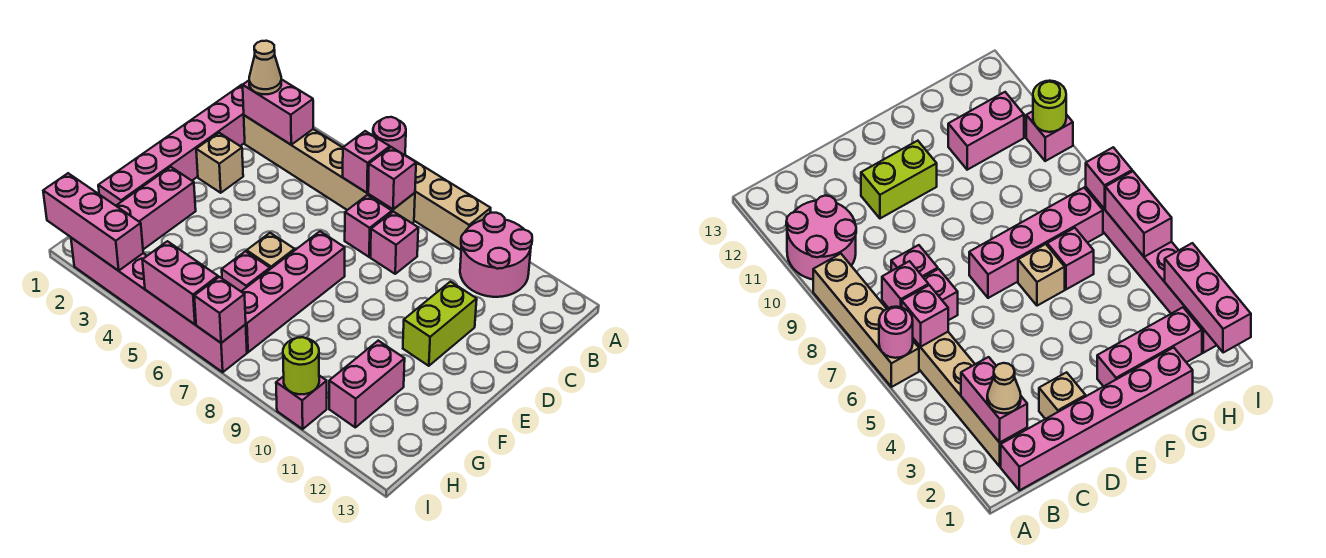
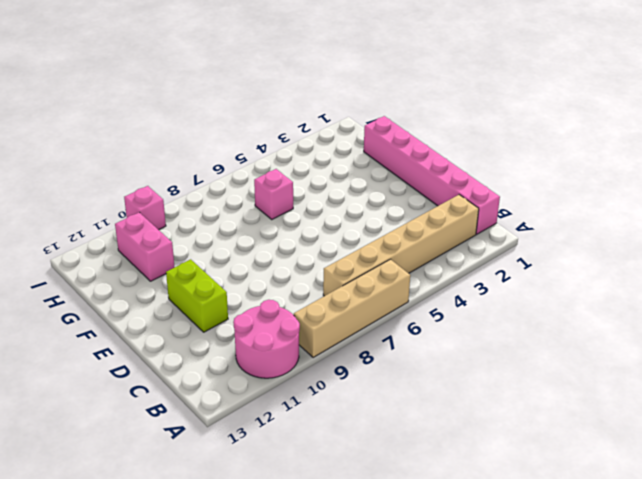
none -> pink brick C7 level 1
none -> pink brick C8 level 1
none -> tan brick D2 level 1

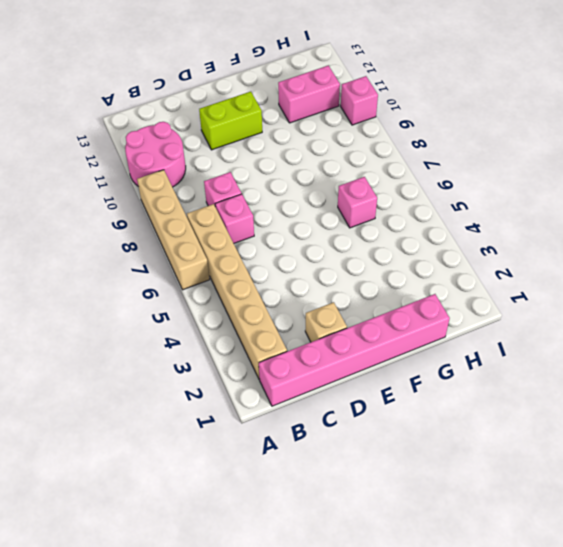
none -> pink brick E7:H7 level 1
none -> pink brick F2:H2 level 1
none -> tan brick F6 level 1

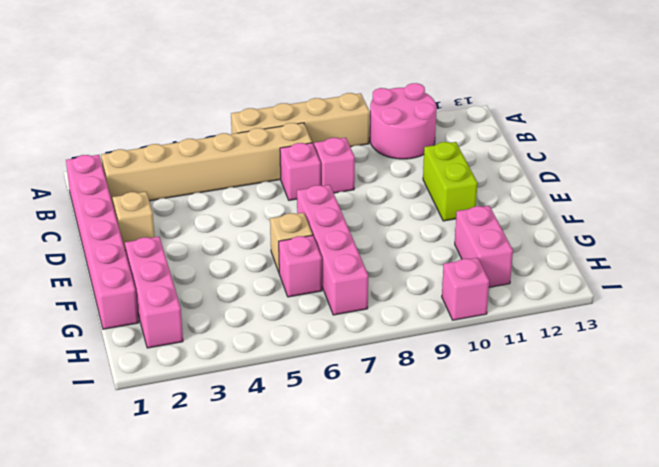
none -> pink brick I2:I7 level 1
none -> pink round brick A6 level 2
none -> pink brick B2:B3 level 2

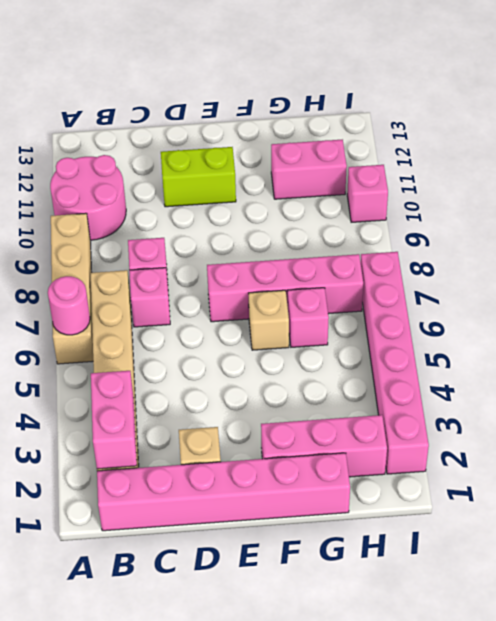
none -> pink brick B6 level 2
none -> pink brick B7 level 2
none -> pink brick I1:I3 level 2

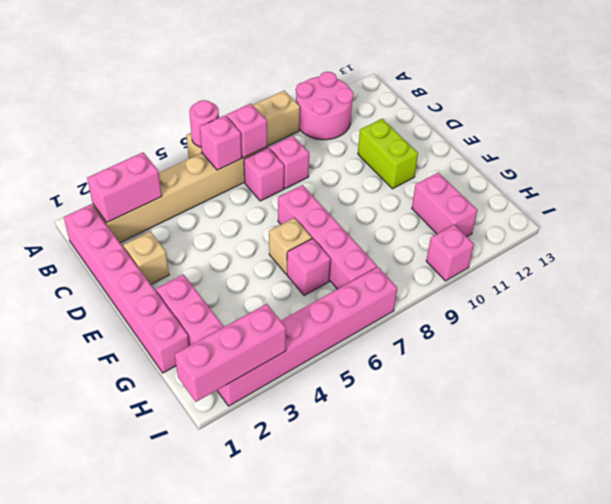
none -> pink brick I5:I6 level 2
none -> pink brick I7 level 2
none -> lime round brick I10 level 2

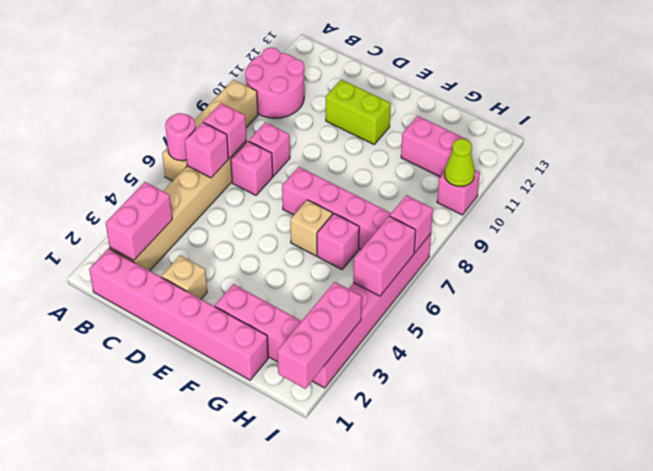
lime cone I10 level 2 -> lime round brick I10 level 2
none -> tan cone B2 level 3

